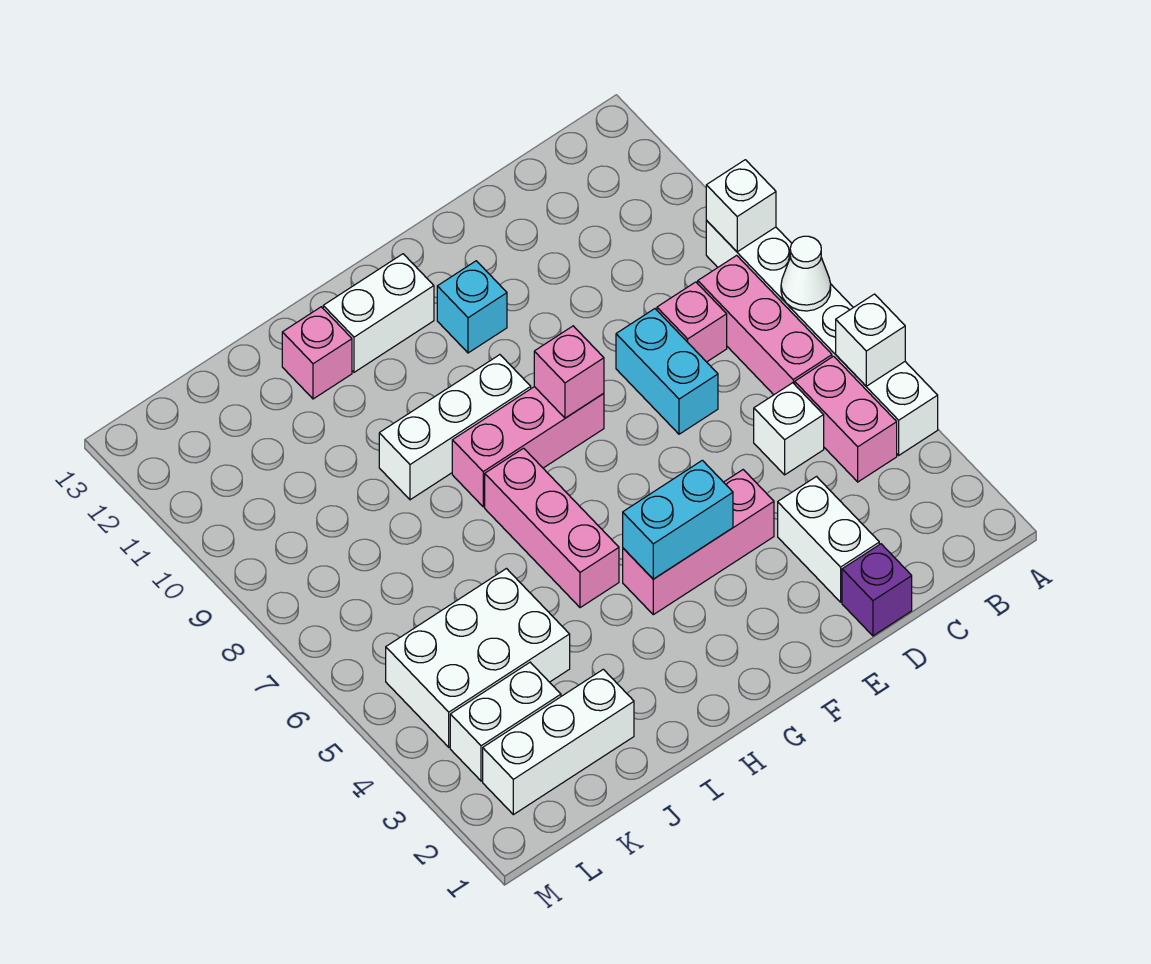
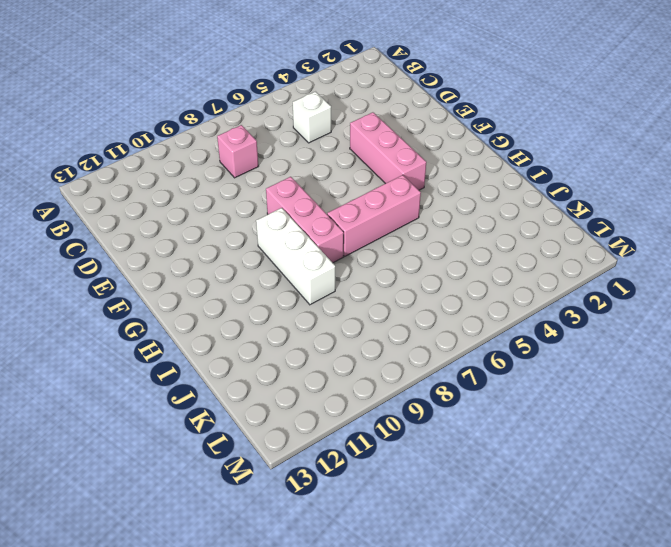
none -> white brick A4:A9 level 1
none -> pink brick B4:B5 level 1
none -> pink brick B6:B8 level 1

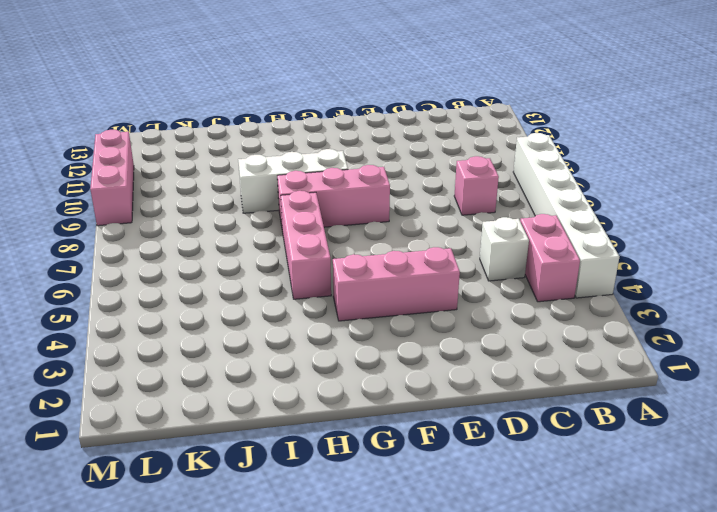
pink brick M9:M11 level 1 -> pink brick B6:B8 level 1
none -> purple brick D1 level 1
none -> white brick D2:D3 level 1
none -> cyan brick D7:D8 level 1

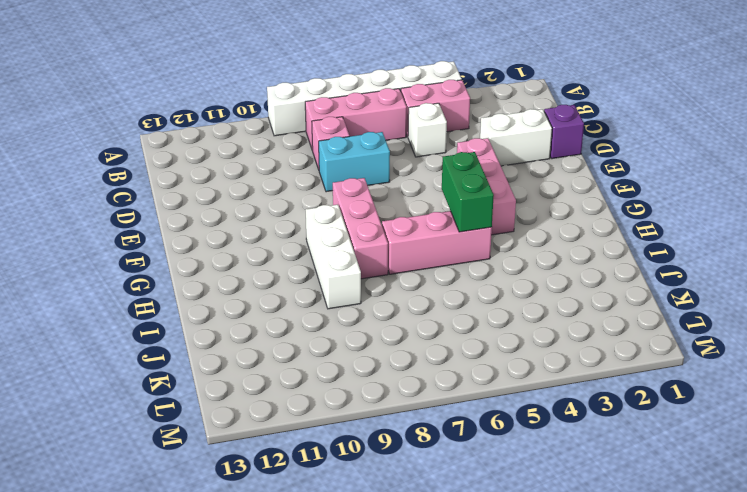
green brick G5:H5 level 2 -> none
none -> cyan brick F11 level 1
none -> white brick G12:H12 level 1
none -> pink brick I12 level 1

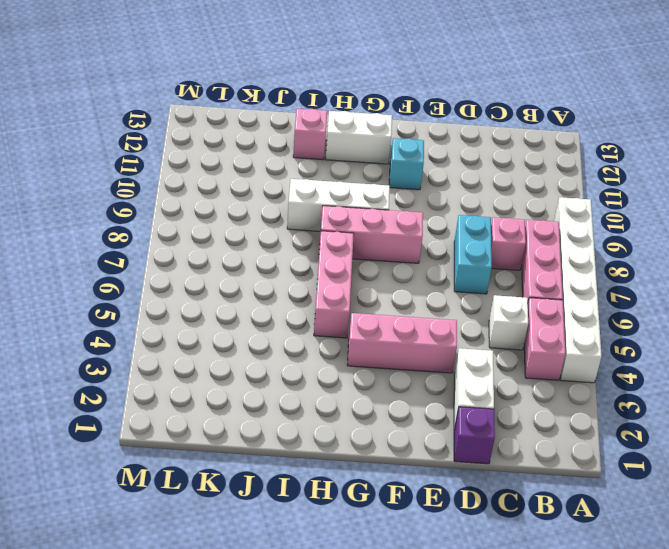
none -> white brick J2:L2 level 1
none -> white brick J4:L5 level 1
none -> white brick K3:L3 level 1

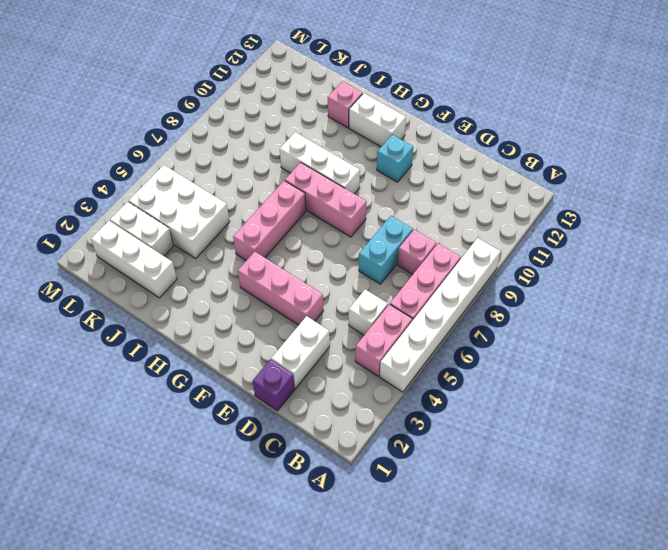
none -> white brick A5 level 2
none -> white cone A7 level 2
none -> white brick A9 level 2

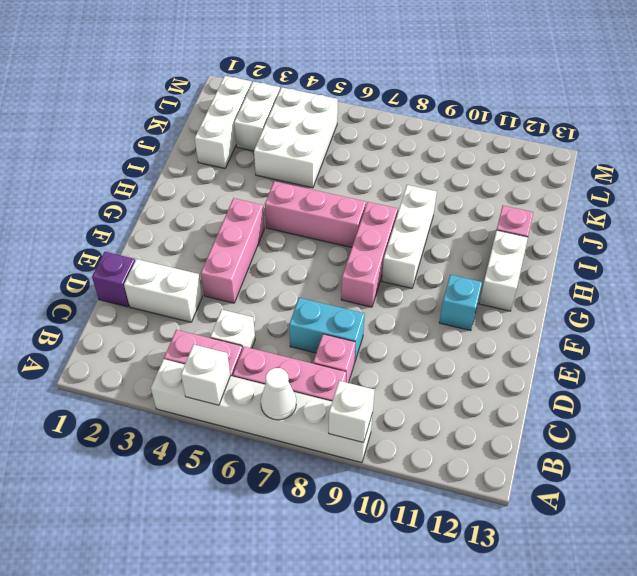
none -> cyan brick F4:G4 level 2
none -> pink brick F8 level 2

